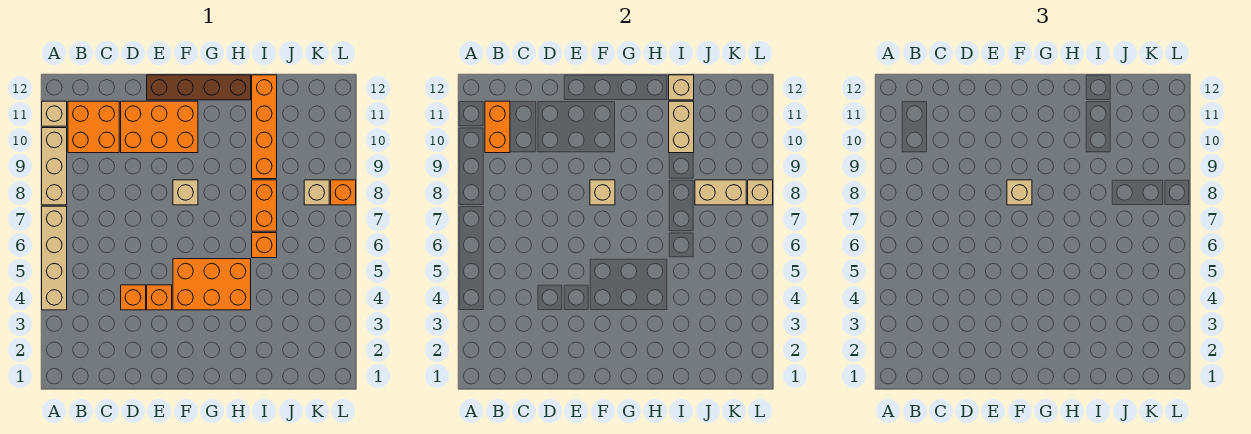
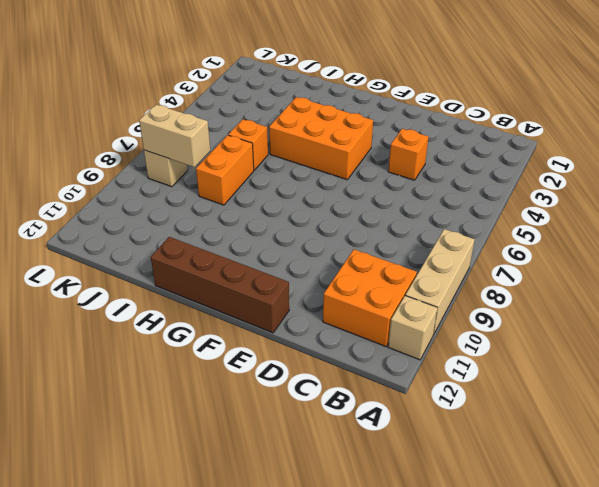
none -> tan brick A4:A7 level 1
none -> orange brick D10:F11 level 1
none -> orange brick E4 level 1

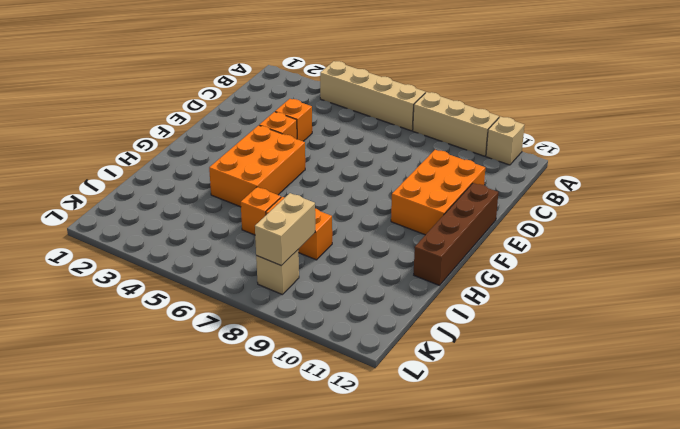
none -> orange brick B10:C11 level 1
none -> tan brick F8 level 1
none -> orange brick I9:I12 level 1

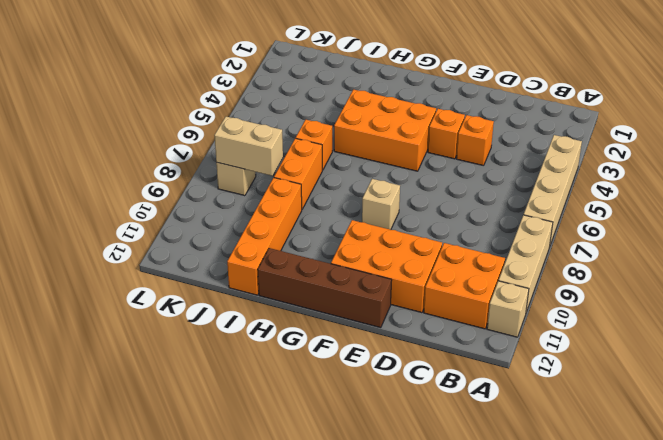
none -> orange brick L8 level 1
none -> orange brick B10:B11 level 2
none -> tan brick F8 level 2

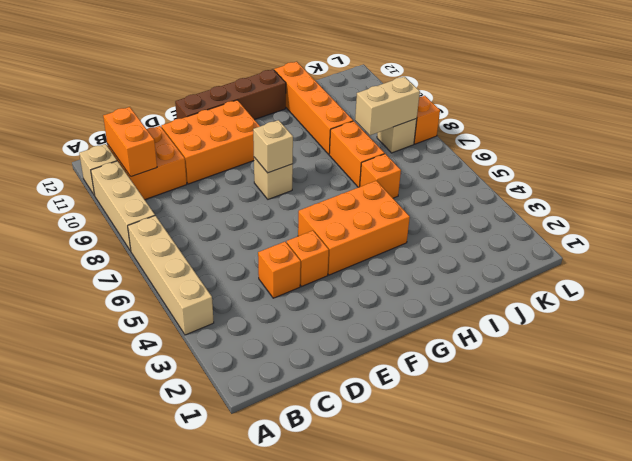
none -> tan brick I10:I11 level 2
none -> tan brick I12 level 2
none -> tan brick L8 level 2

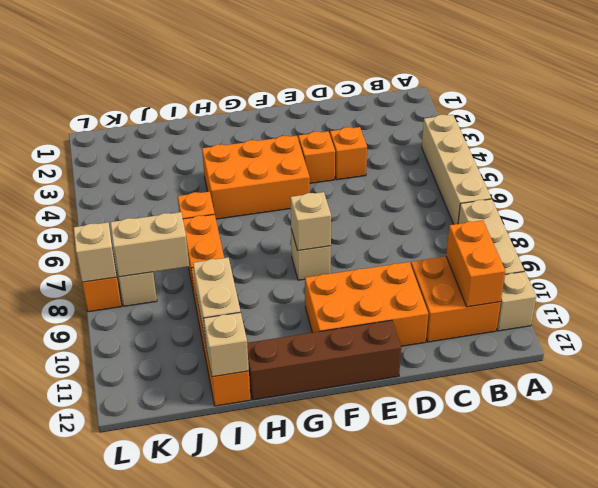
none -> tan brick F8 level 3

